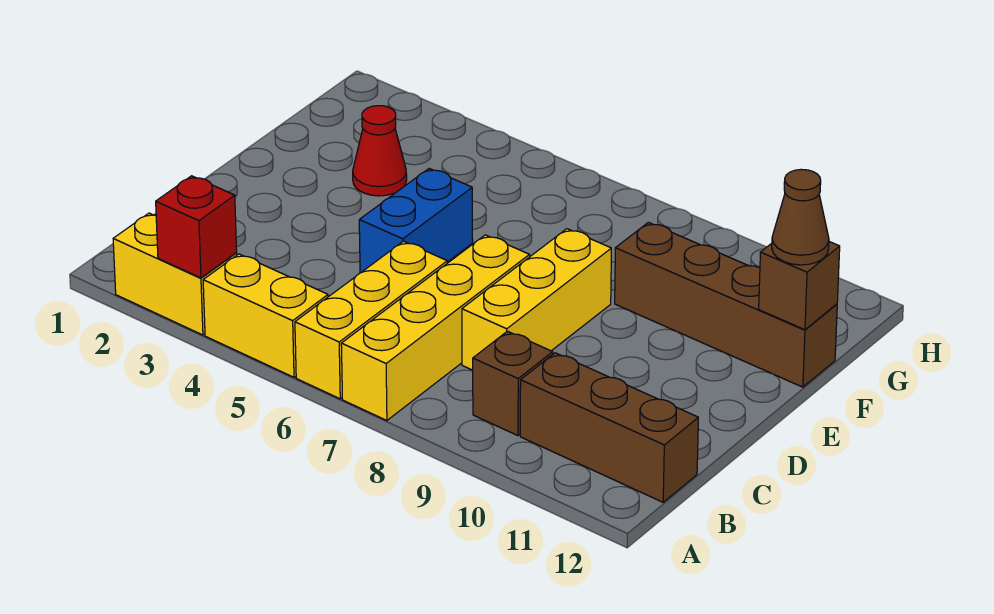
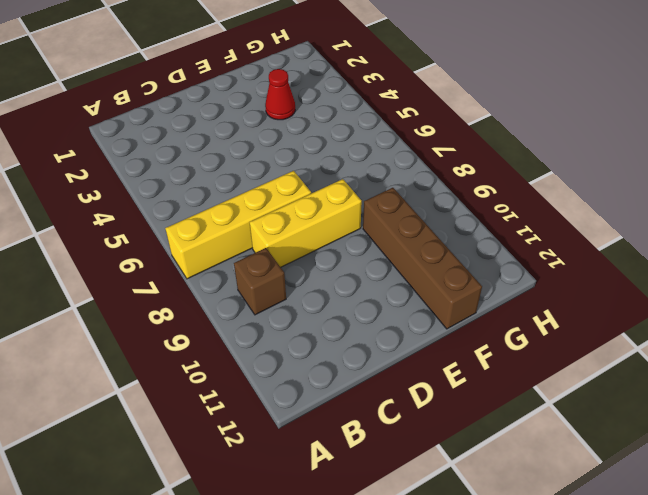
none -> yellow brick A2:A3 level 1
none -> yellow brick A4:A5 level 1
none -> yellow brick A6:C6 level 1

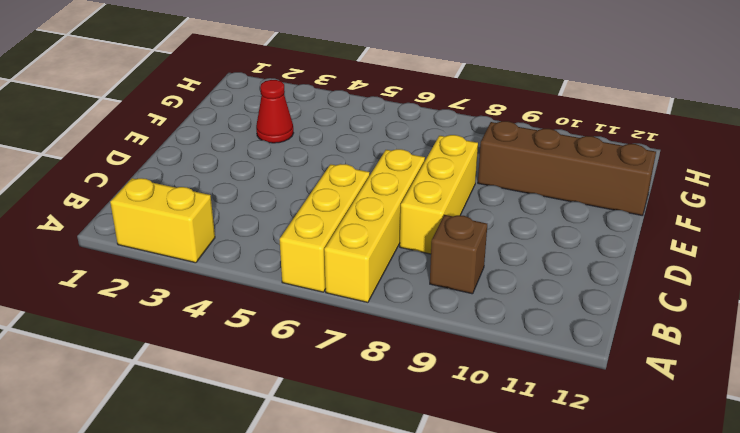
none -> yellow brick A4:A5 level 1
none -> brown brick B10:B12 level 1
none -> blue brick D5:E5 level 1

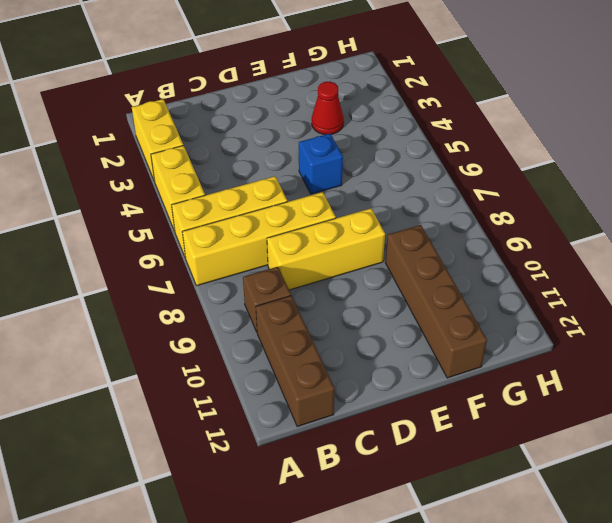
blue brick E5 level 1 -> blue brick D5:E5 level 1
none -> red brick A3 level 2
none -> brown brick F12 level 2
none -> brown cone F12 level 3

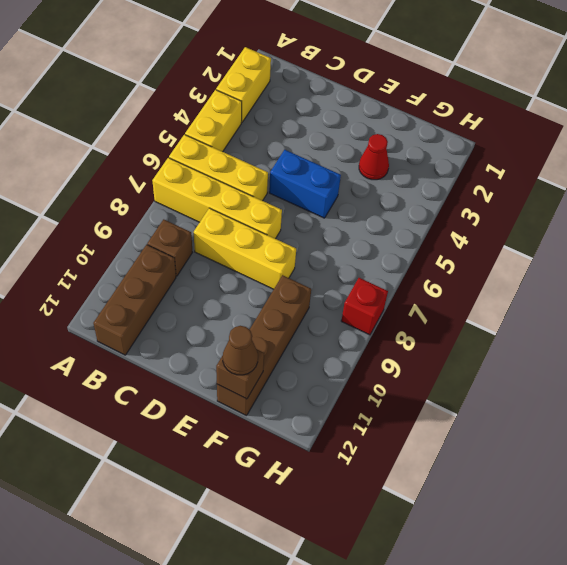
red brick H8 level 1 -> red brick A3 level 2

